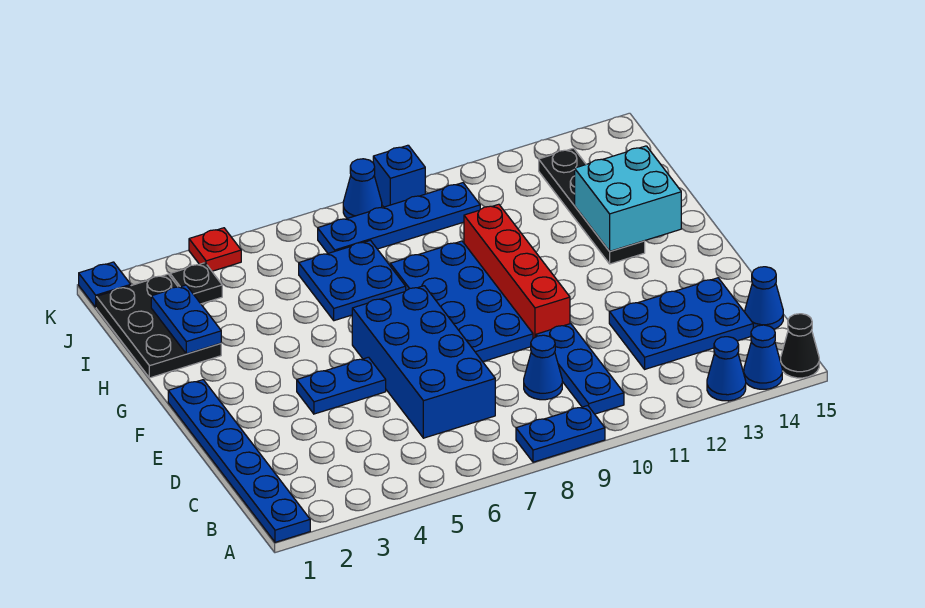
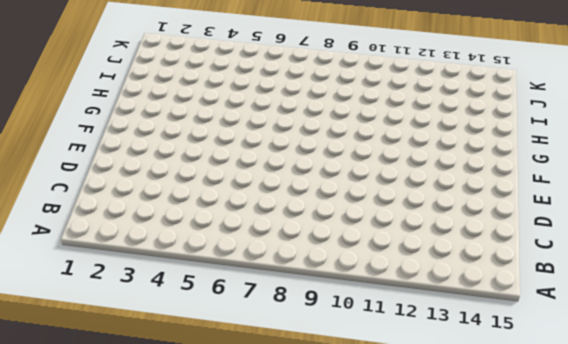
none -> blue plate A1:F1 level 1
none -> blue plate A8:A9 level 1
none -> blue cone A13 level 1

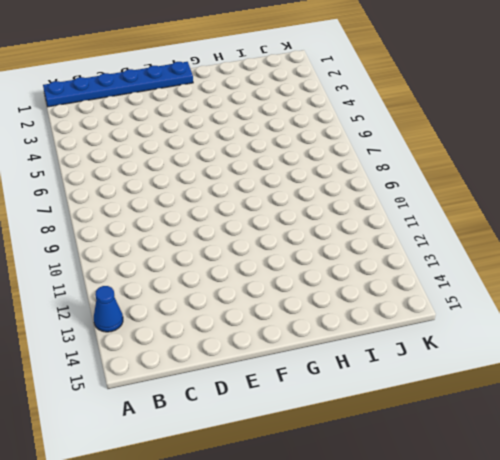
none -> blue plate A8:A9 level 1
none -> blue cone A14 level 1
none -> black cone A15 level 1

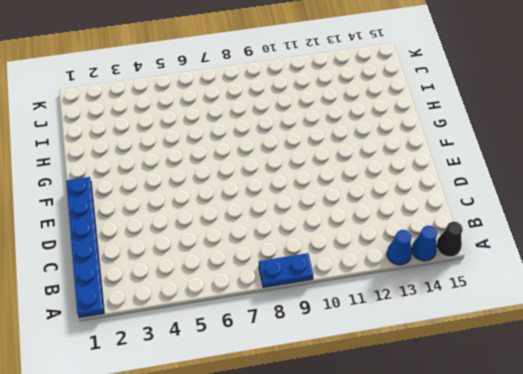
none -> blue plate B10:D10 level 1
none -> blue brick C6:F7 level 1
none -> blue cone C9 level 1

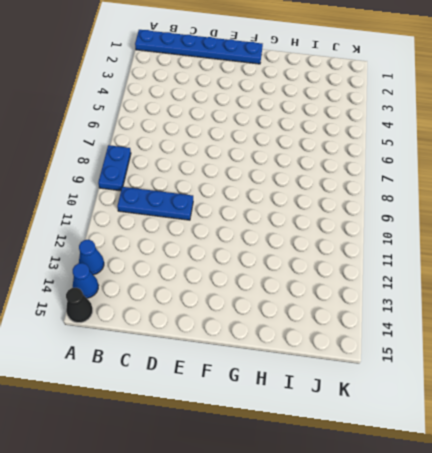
none -> blue brick C6:F7 level 1
none -> blue cone C9 level 1
none -> blue plate C12:D14 level 1

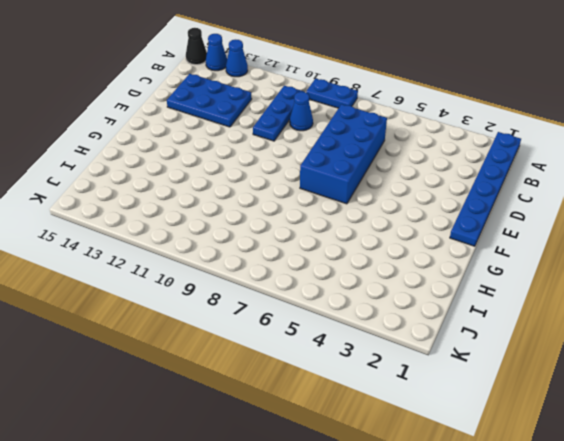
none -> blue cone C15 level 1
none -> blue plate E4:E5 level 1
none -> blue plate E8:H9 level 1

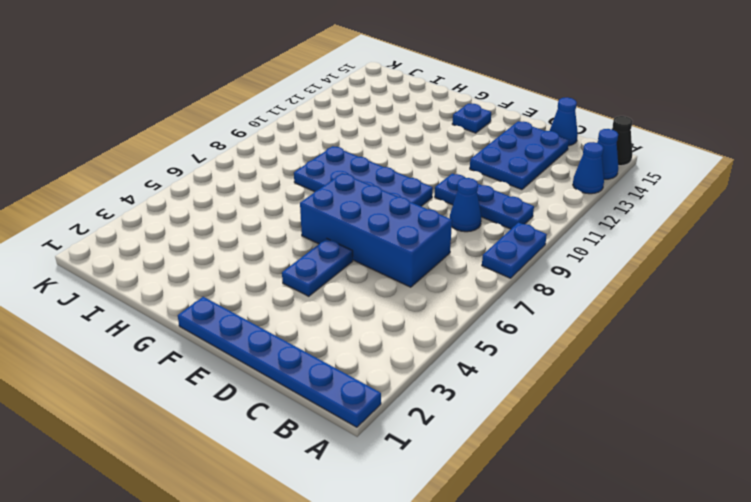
blue plate F14 level 1 -> blue plate K1 level 1
none -> red brick E10:H10 level 1
none -> black plate G13:J13 level 1
none -> black plate H1:J2 level 1

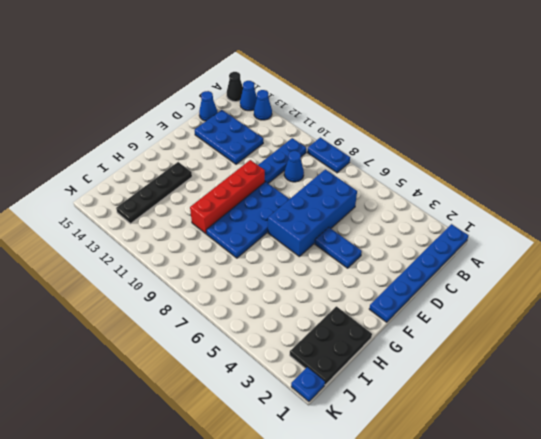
none -> blue plate H6:I7 level 1
none -> black plate J3 level 1
none -> blue plate J7:J10 level 1

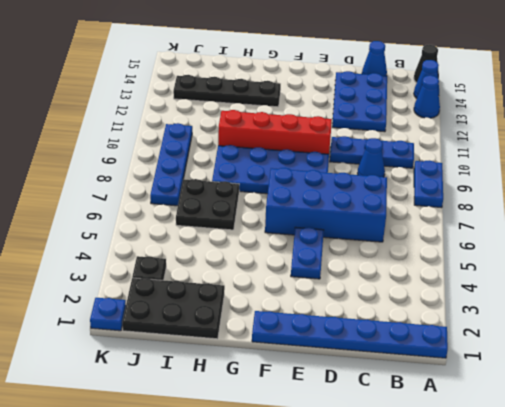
black plate H6:I7 level 1 -> blue plate H6:I7 level 1
none -> red plate K4 level 1
none -> blue cone K8 level 1
none -> blue brick K9 level 1

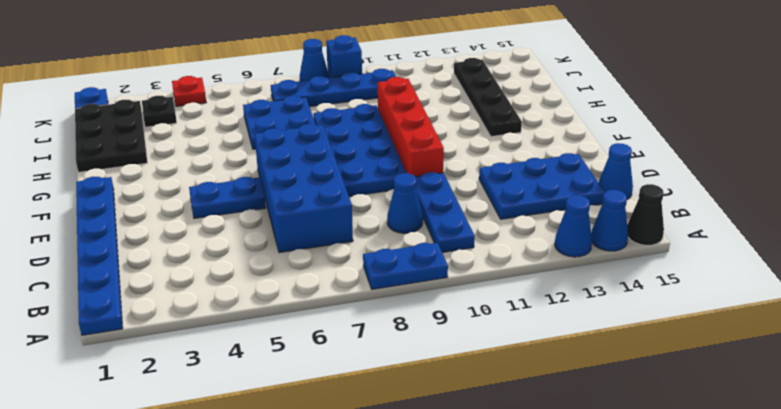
none -> cyan brick G13:H14 level 2
none -> blue plate H2:I2 level 2

